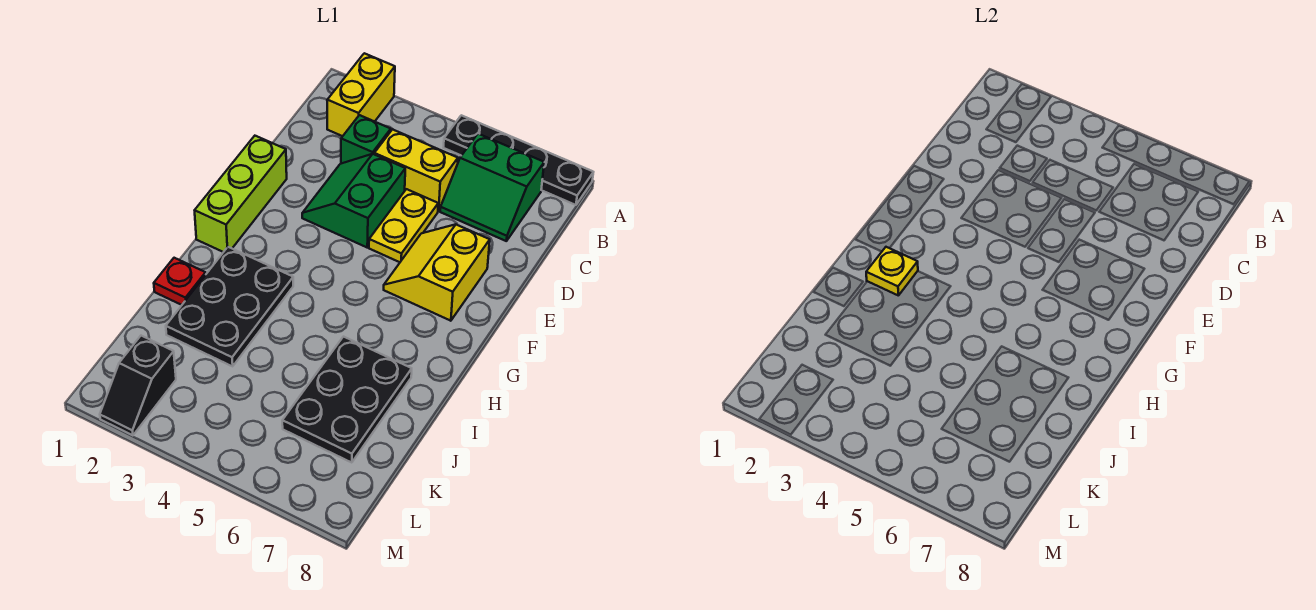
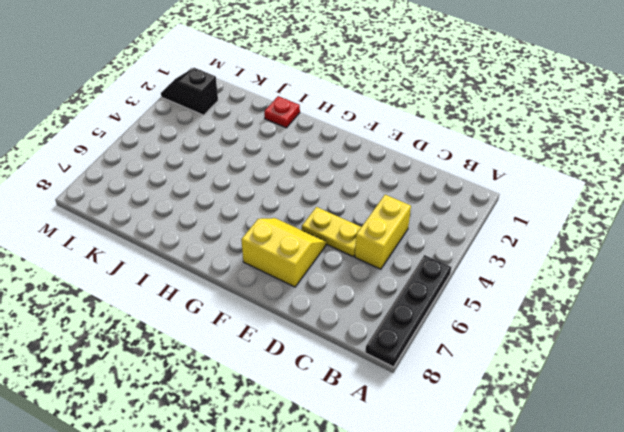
none -> yellow brick A2:B2 level 1
none -> green slope B6:C7 level 1 top B
none -> green brick C3 level 1

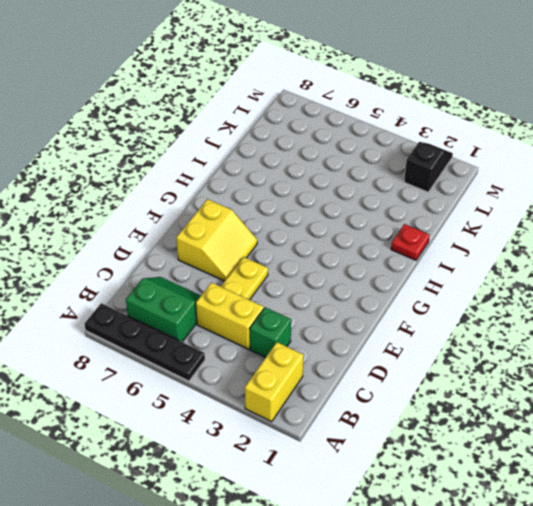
none -> green slope D3:E4 level 1 top 4
none -> lime brick E1:G1 level 1
none -> black plate H2:J3 level 1

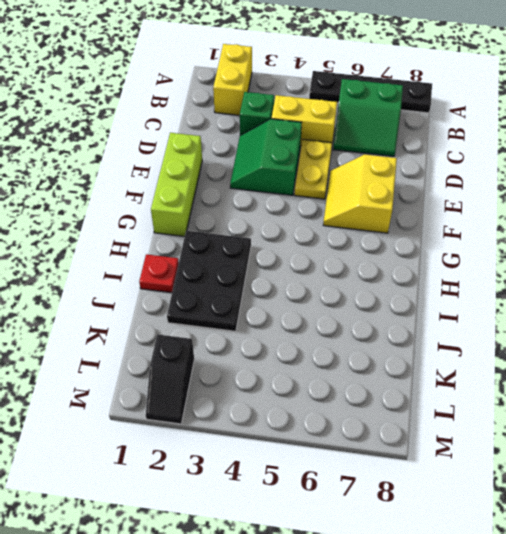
none -> black plate I6:K7 level 1
none -> yellow plate H2 level 2

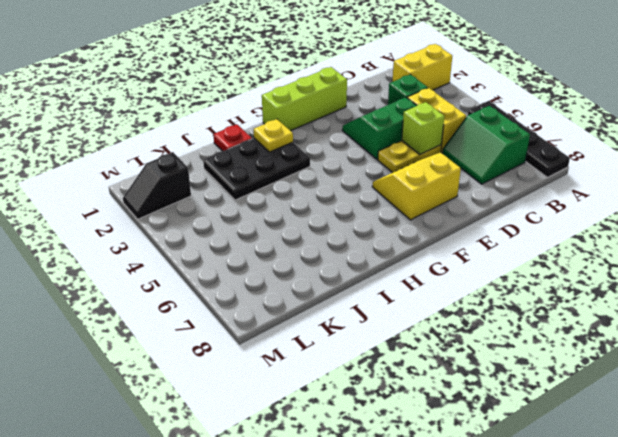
lime brick D5 level 2 -> none
none -> black plate I6:K7 level 1

